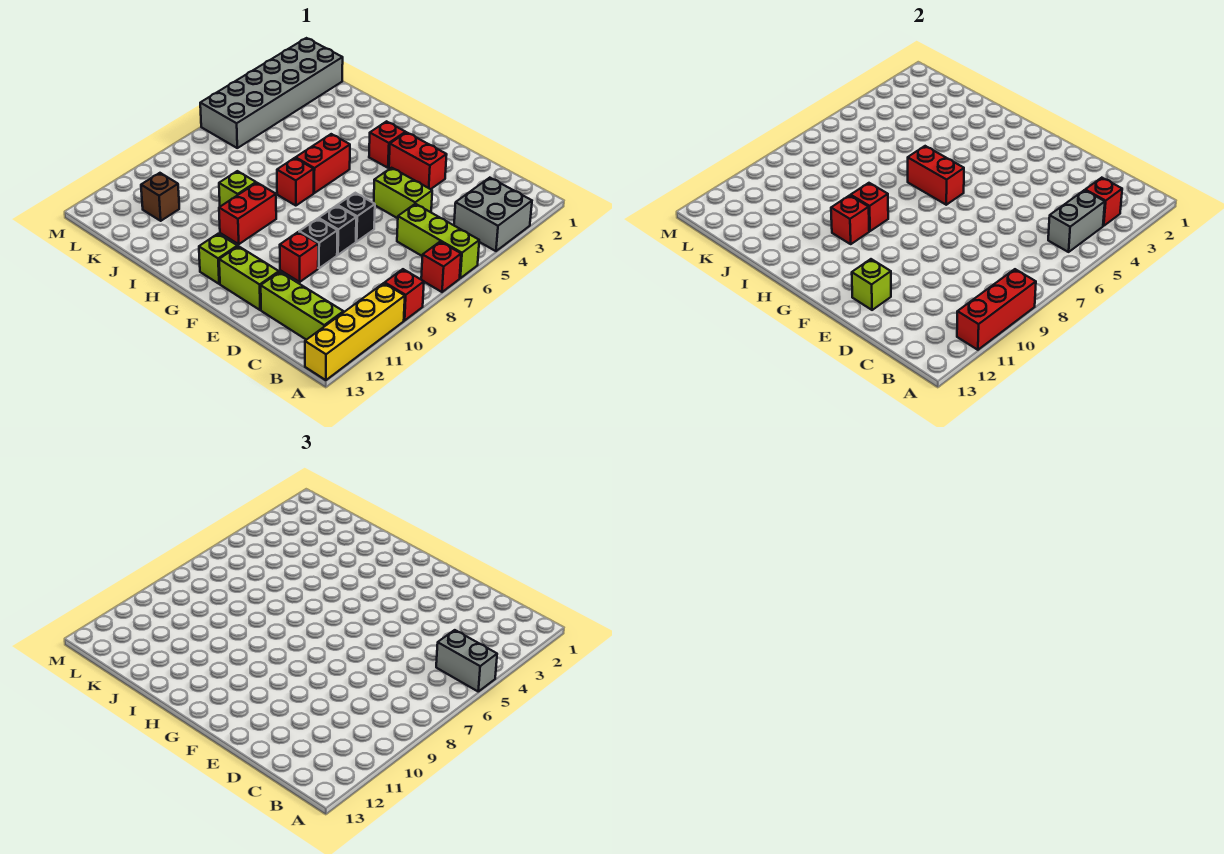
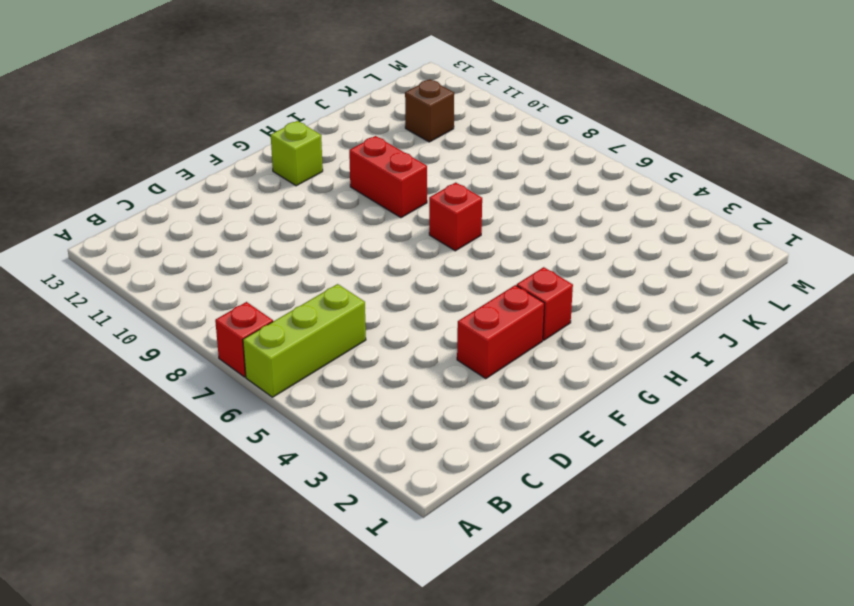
none -> grey brick A3:B4 level 1
none -> red brick A9 level 1
none -> yellow brick A10:A13 level 1

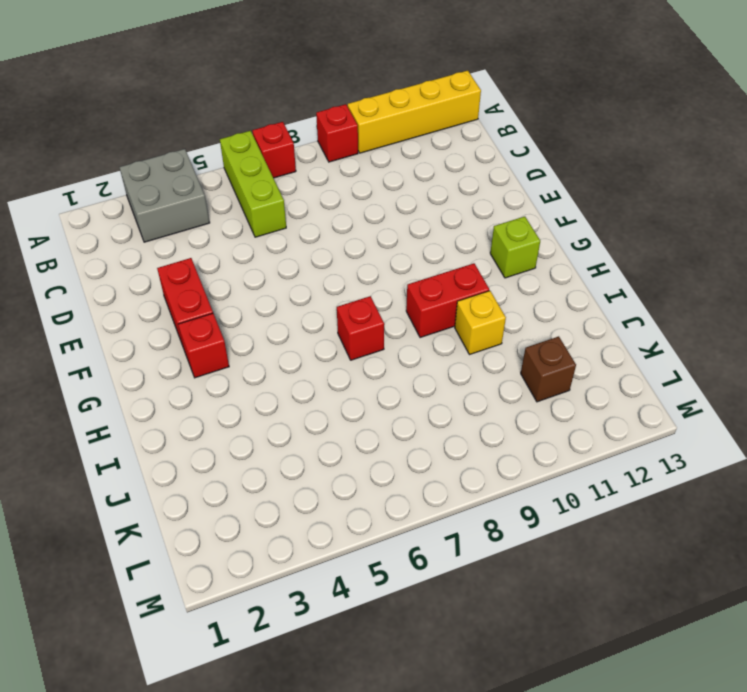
yellow brick I10 level 1 -> none
none -> lime brick B12:D12 level 1
none -> lime brick D5:E5 level 1
none -> black brick E7 level 1

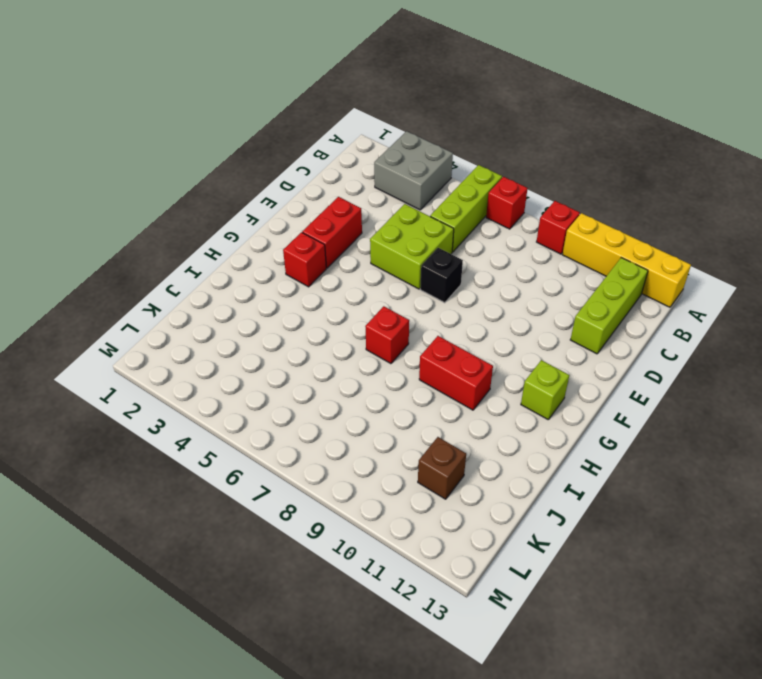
lime brick D5:E6 level 1 -> lime brick D5:E5 level 1
none -> black brick E8 level 1
none -> black brick E9 level 1
none -> red brick E10 level 1

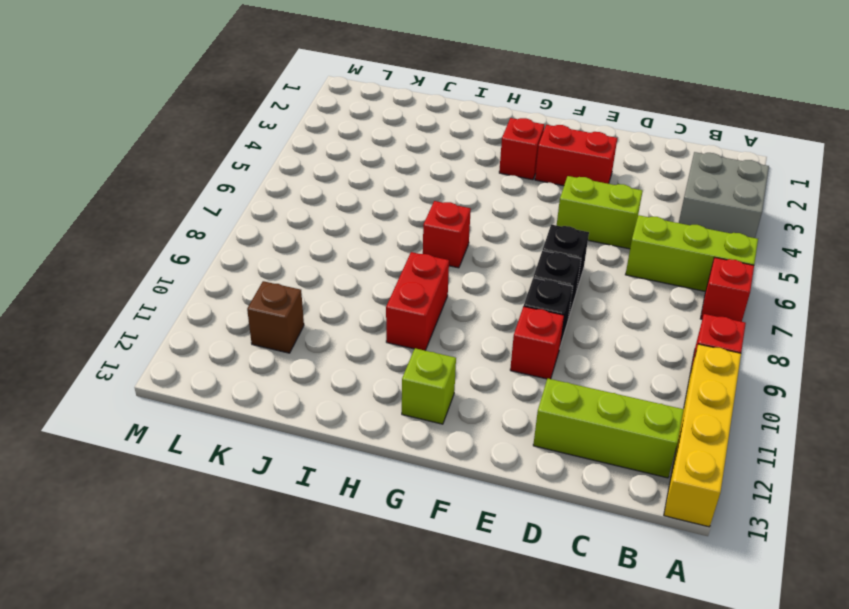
none -> lime brick E12:F12 level 1
none -> red brick H5:H6 level 1
none -> lime brick I9 level 1

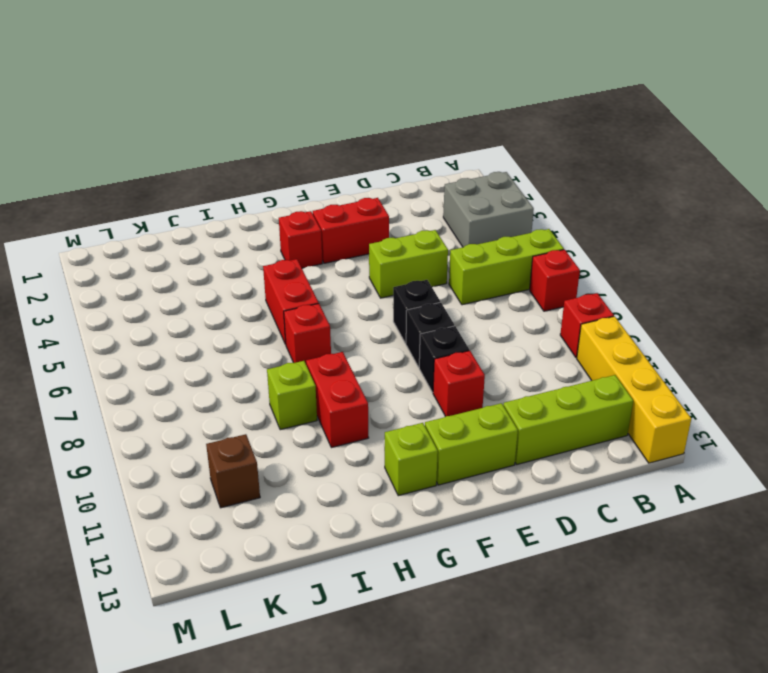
none -> grey brick L1:M6 level 1
none -> red brick A9:A11 level 2
none -> red brick B3 level 2

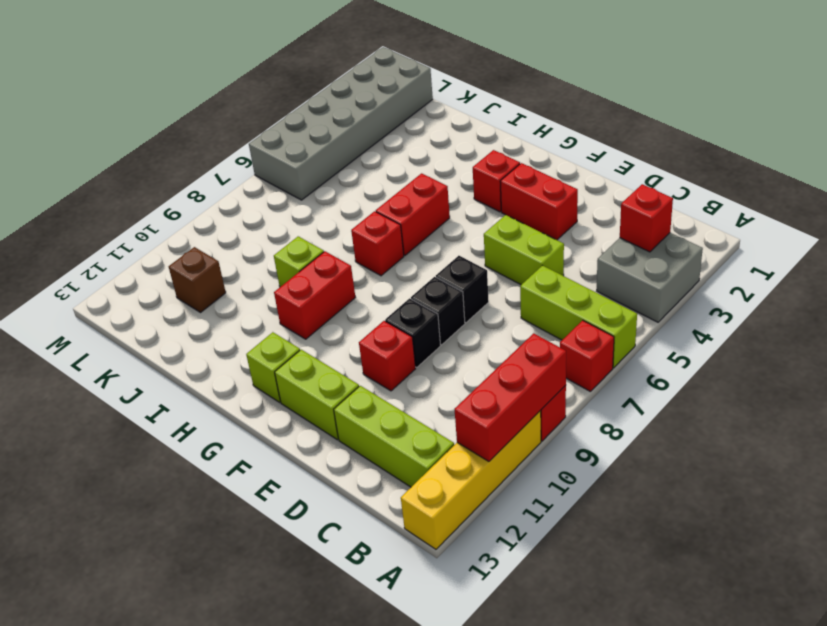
none -> grey brick B4:B5 level 2
none -> lime brick E12 level 2
none -> red brick G6:H6 level 2

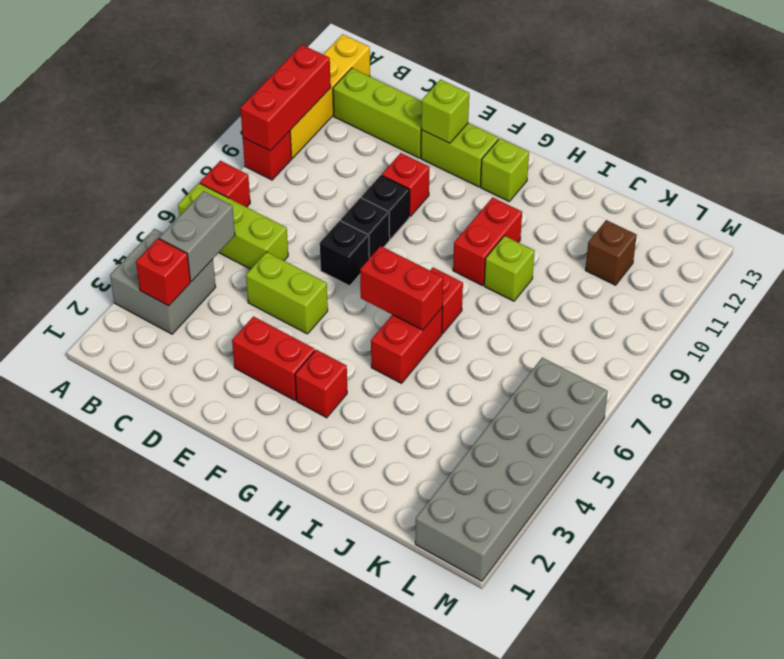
none -> red brick H9 level 2
none -> red brick H10 level 2
none -> grey brick A5:B5 level 3

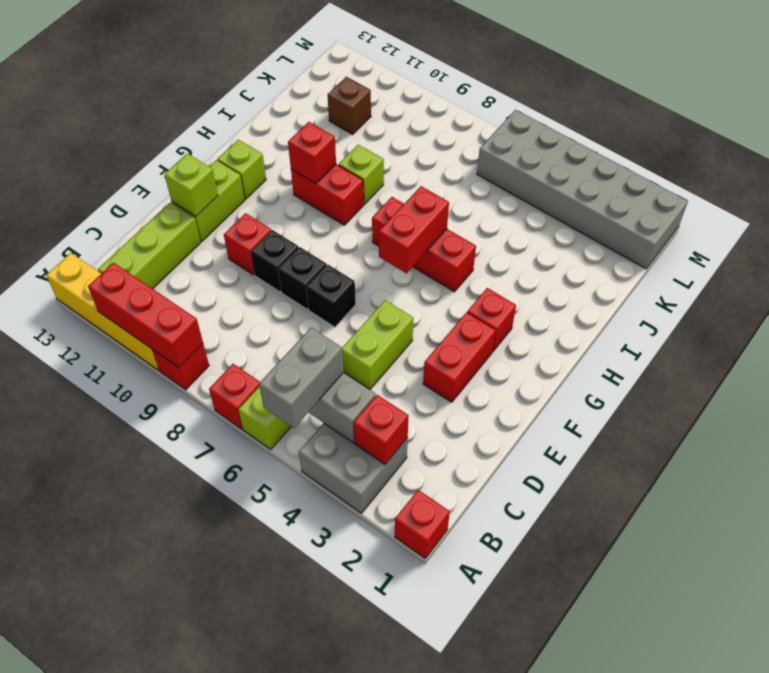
red brick A1 level 1 -> red brick H9 level 2

